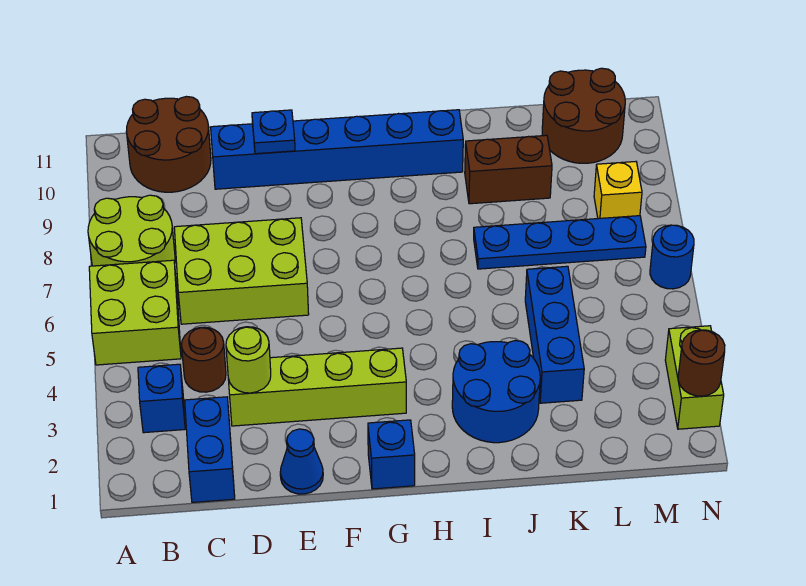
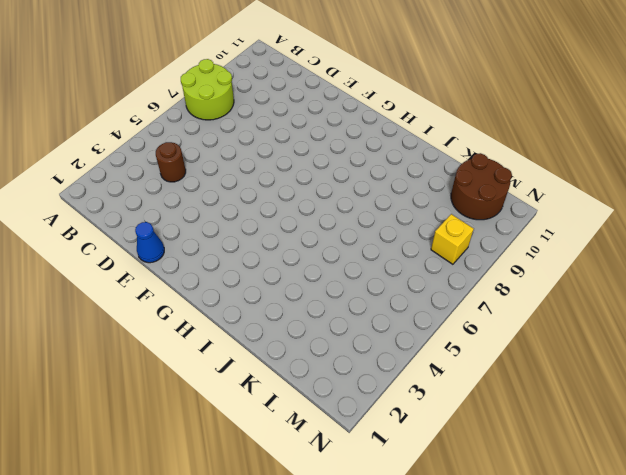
none -> lime brick A5:B6 level 1
none -> blue brick B3 level 1
none -> brown round brick B10:C11 level 1

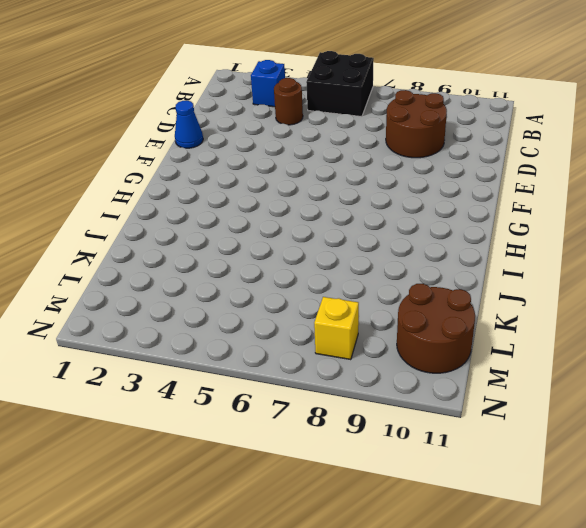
black brick A5:B6 level 1 -> lime brick A5:B6 level 1
brown round brick C8:D9 level 1 -> brown round brick B10:C11 level 1
none -> lime round brick A7:B8 level 1
none -> blue brick C1:C2 level 1
none -> lime brick C6:E7 level 1

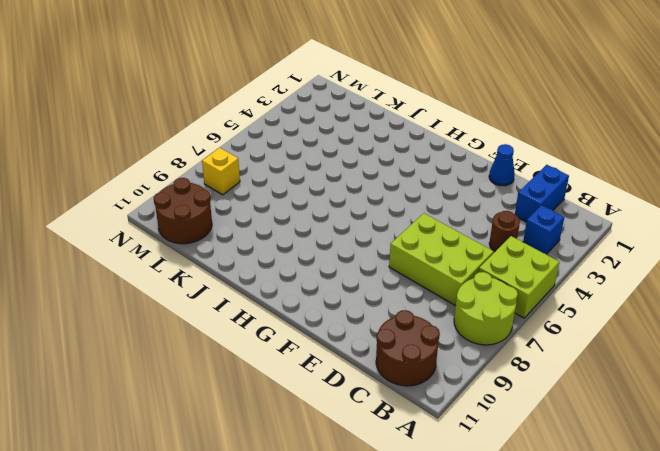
none -> lime brick D3:G3 level 1
none -> blue brick D10:I10 level 1
none -> blue brick G1 level 1

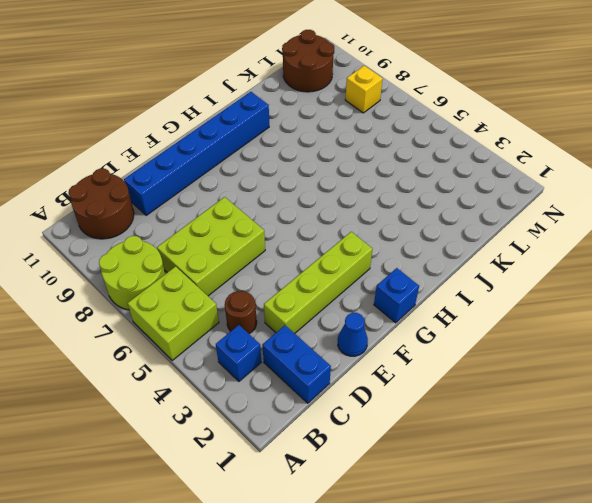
none -> blue round brick I2:J3 level 1
none -> blue plate J7:M7 level 1
none -> brown brick J9:K9 level 1

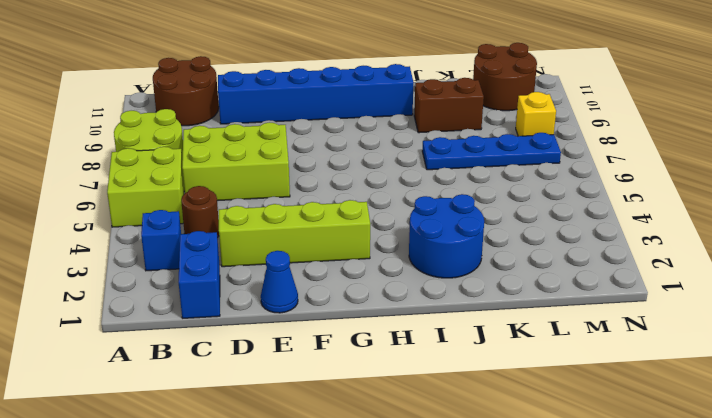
none -> blue brick G1 level 1
none -> blue brick K3:K5 level 1
none -> lime brick N2:N3 level 1

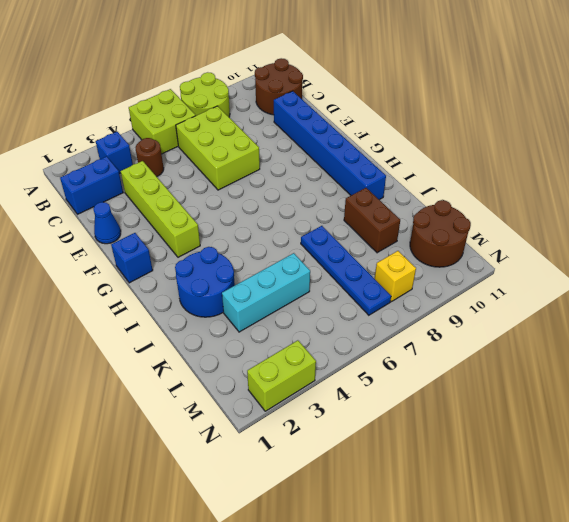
cyan brick K3:K5 level 1 -> blue brick K3:K5 level 1
none -> blue round brick N6 level 1
none -> lime round brick D3 level 2
none -> blue plate E10 level 2

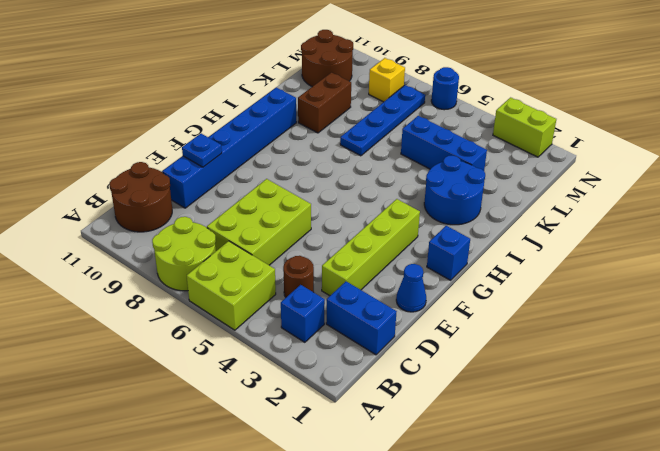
none -> lime round brick D3 level 2
none -> brown round brick N2 level 2

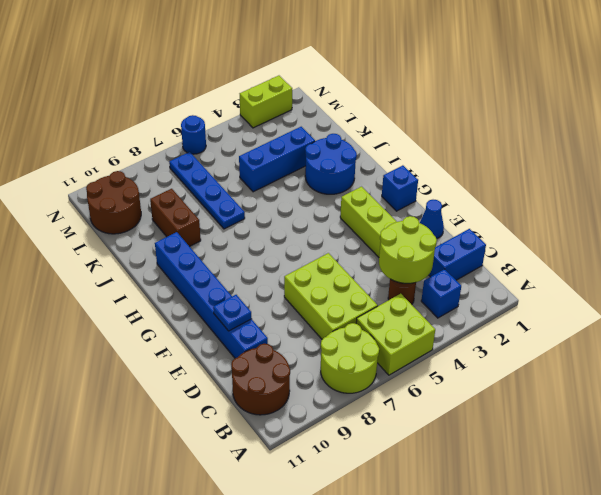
lime round brick C3:D4 level 2 -> lime round brick D3 level 2
none -> yellow brick M8 level 1
none -> brown round brick N2 level 2

